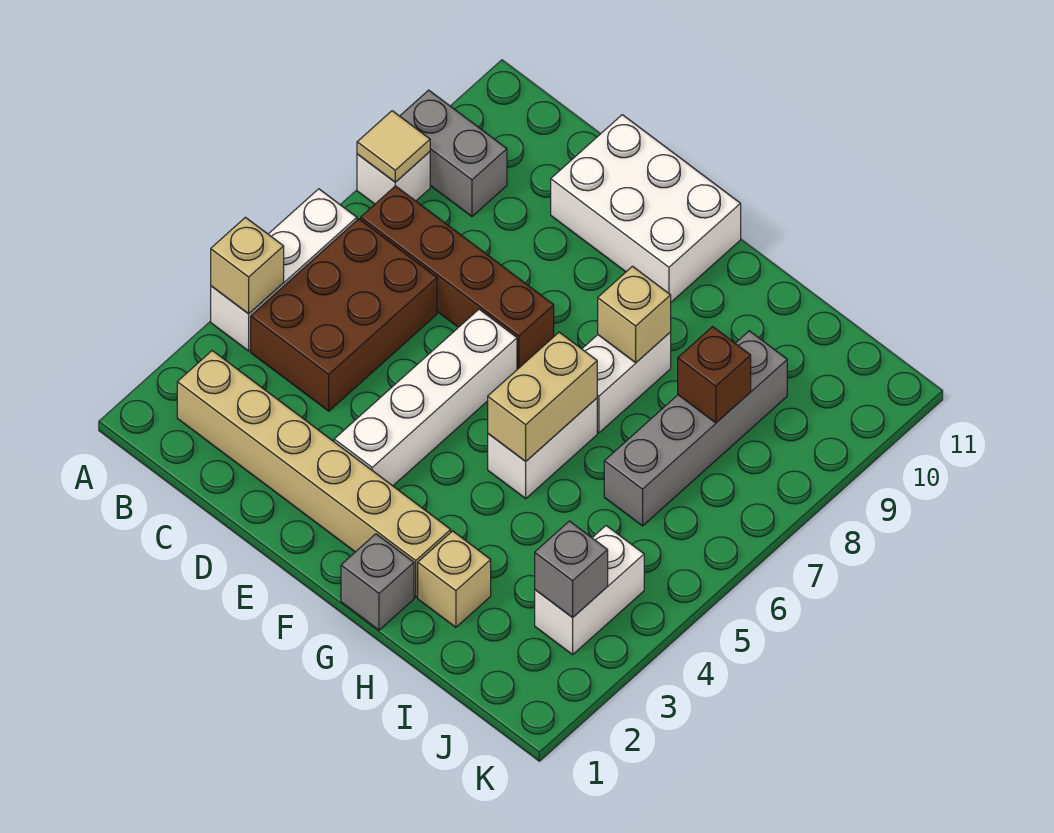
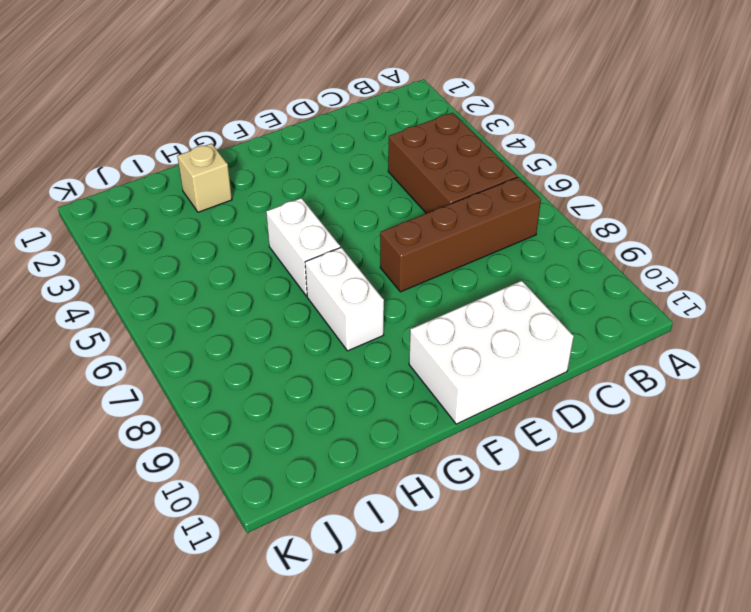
none -> white brick A4:A6 level 1
none -> white brick A8 level 1
none -> grey brick A9:B9 level 1

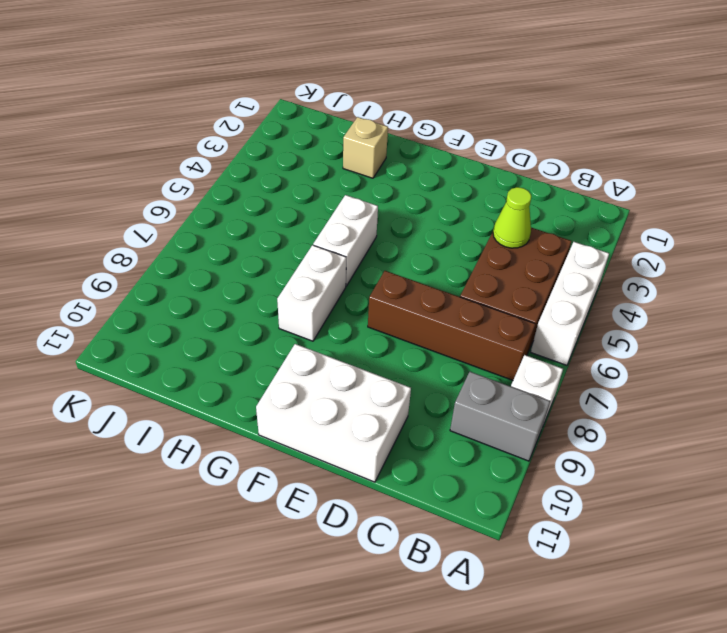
lime cone C4 level 2 -> none
none -> tan brick B2:G2 level 1
none -> white brick E3:E6 level 1
none -> grey brick G1 level 1

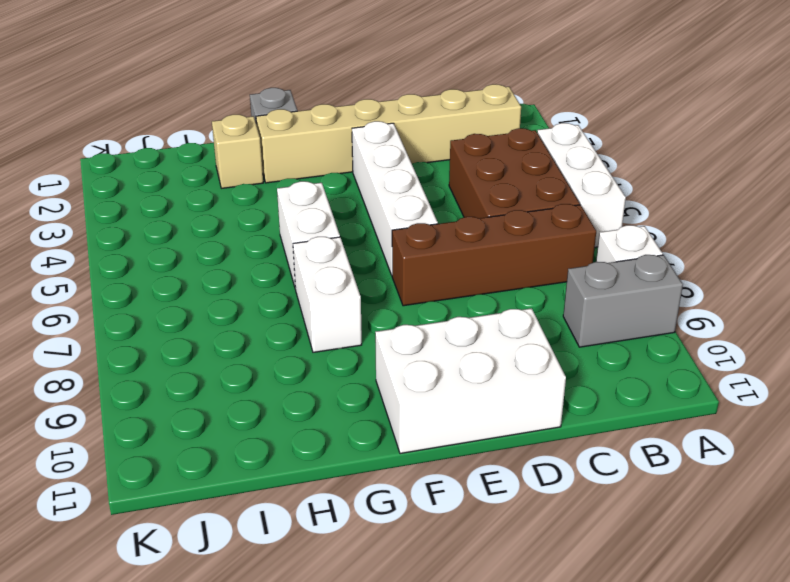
none -> grey brick I6:I9 level 1
none -> white brick J3:J4 level 1
none -> tan brick A4 level 2

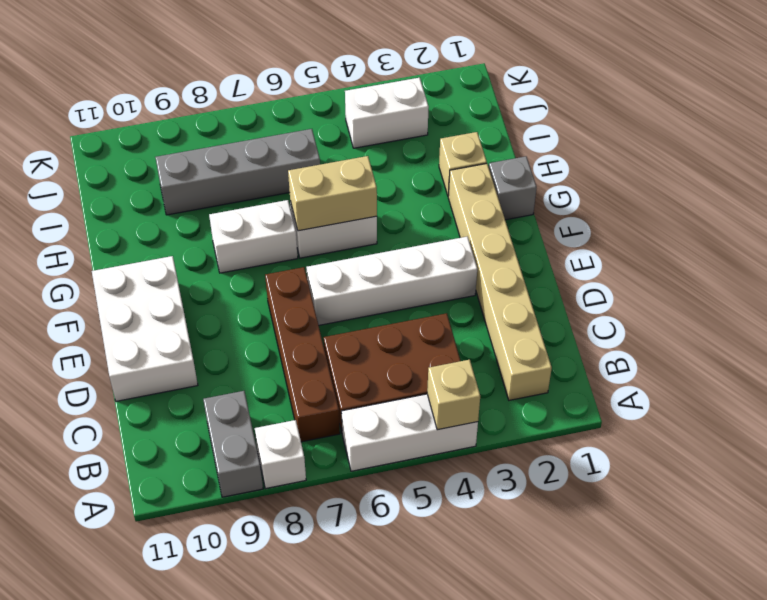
none -> tan tile A8 level 2
none -> tan brick G8 level 2
none -> brown brick I8 level 2

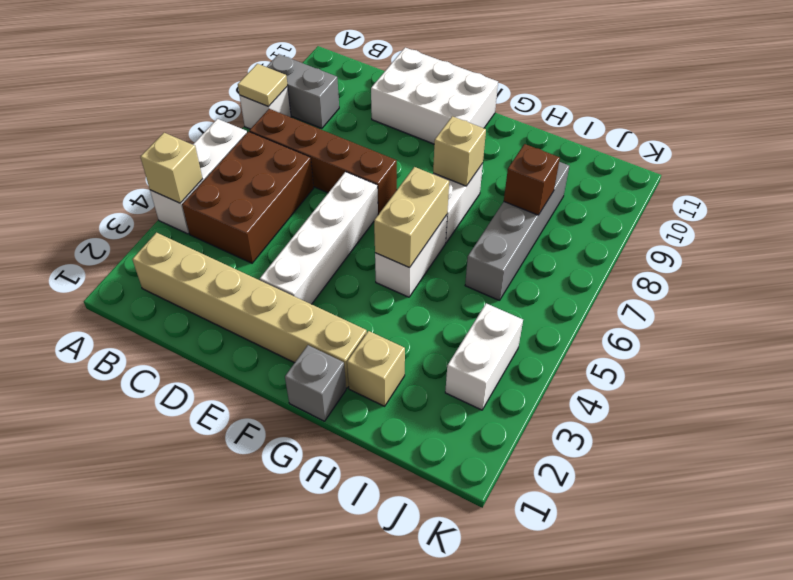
none -> grey brick J3 level 2

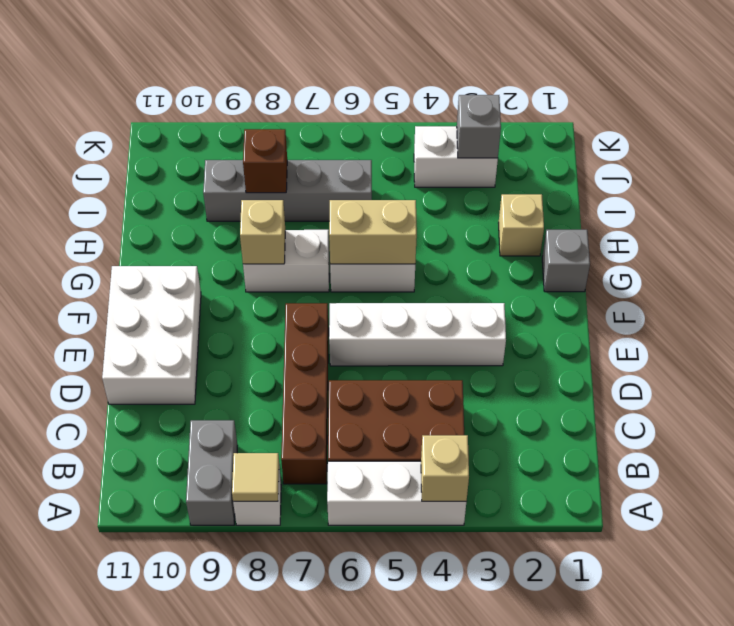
none -> tan brick B2:G2 level 1

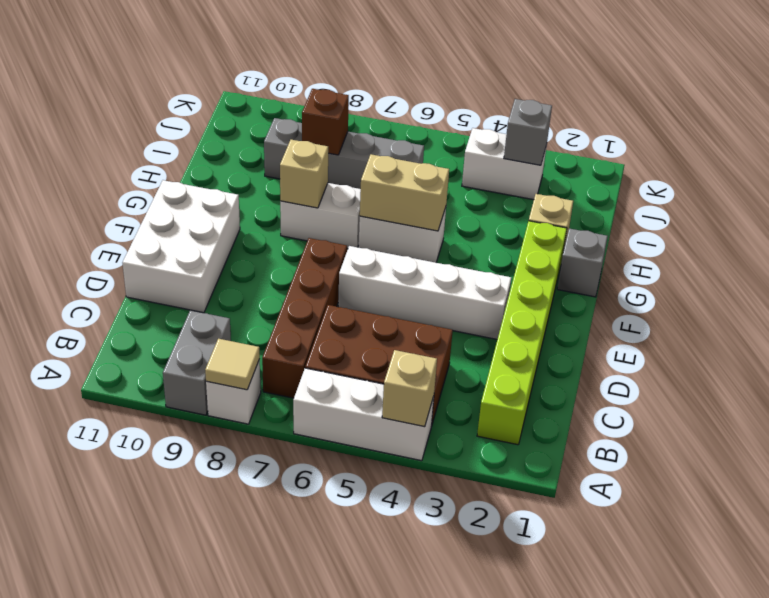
lime brick B2:G2 level 1 -> tan brick B2:G2 level 1

